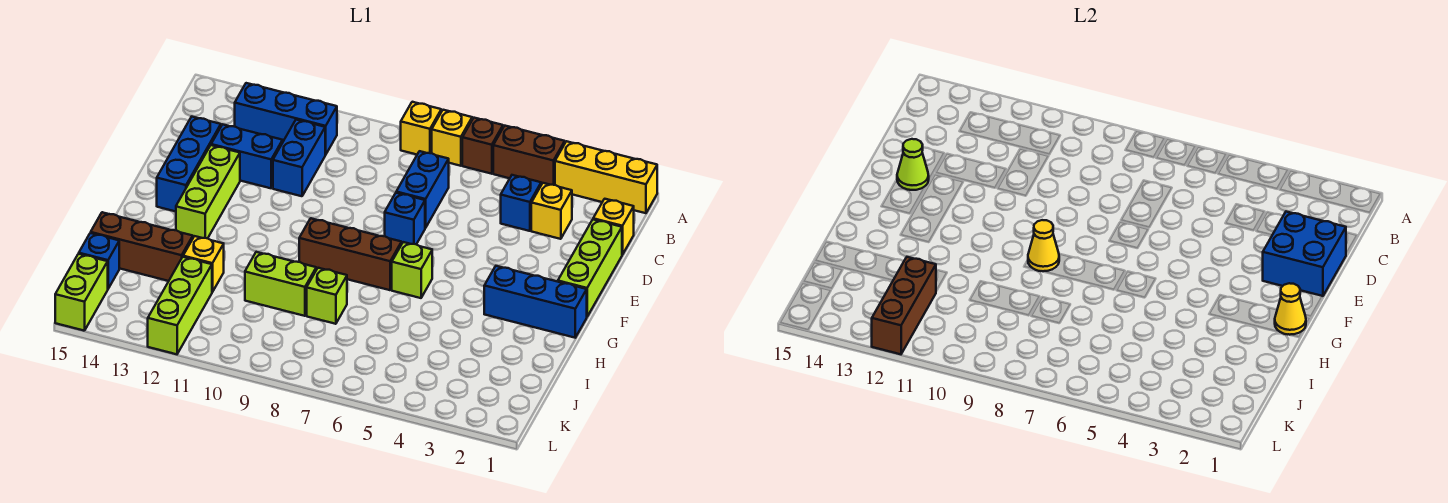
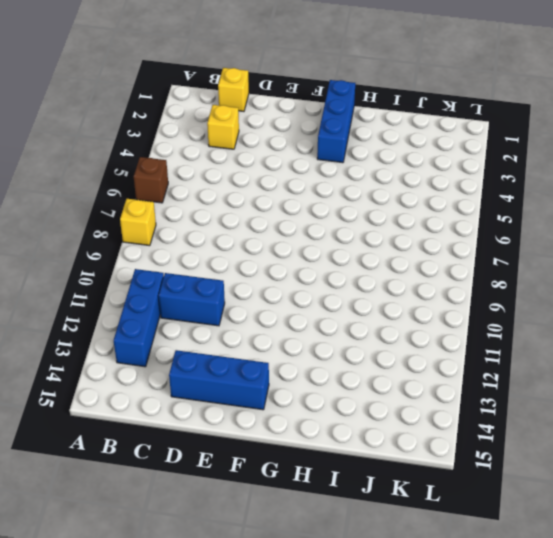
none -> yellow brick A1:A3 level 1
none -> brown brick A4:A5 level 1
none -> yellow brick A7 level 1
none -> blue brick C4 level 1

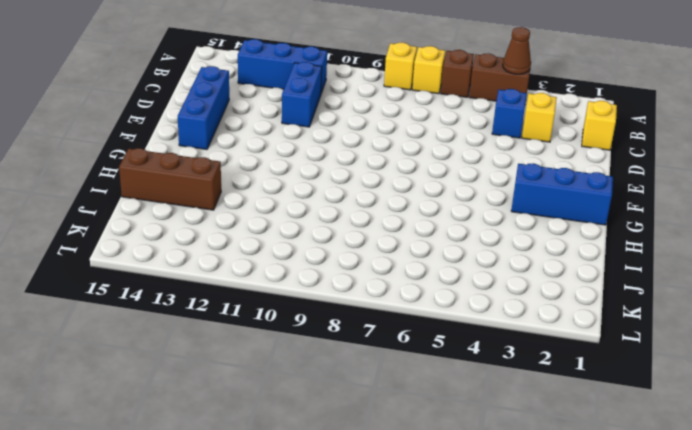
brown cone A4 level 2 -> none
none -> yellow brick A1:A3 level 1
none -> blue brick C7:D7 level 1
none -> lime brick D1:F1 level 1
none -> blue brick D12:D13 level 1

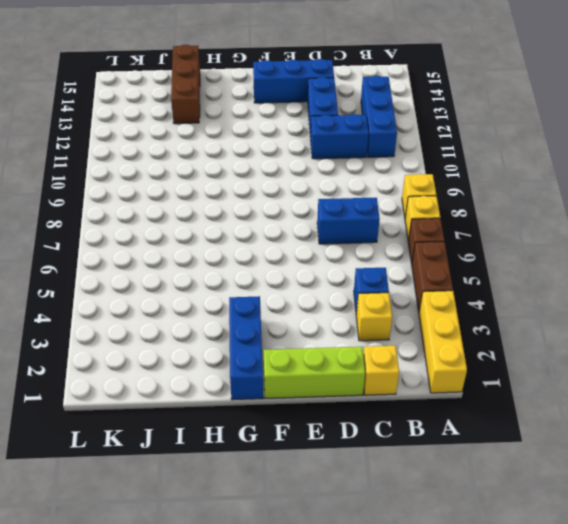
none -> blue brick E7 level 1
none -> lime brick E13:G13 level 1
none -> lime brick G6 level 1
none -> brown brick G7:G9 level 1

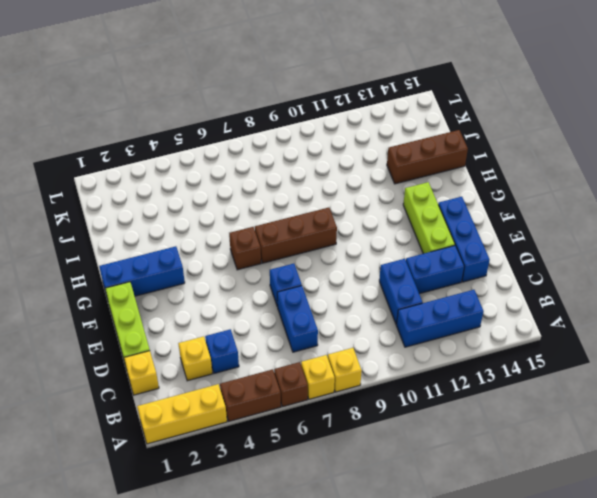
brown brick G6 level 1 -> lime brick G6 level 1
none -> lime brick I8 level 1
none -> lime brick I9:I10 level 1
none -> yellow brick I12 level 1
none -> lime brick J12:L12 level 1

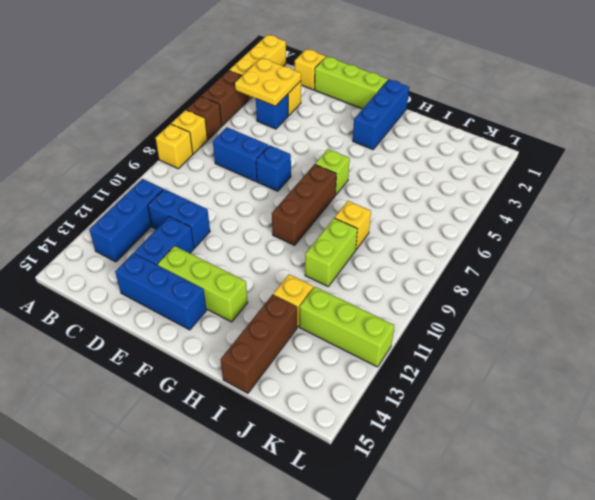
yellow plate B3:C4 level 2 -> none
yellow brick I8 level 1 -> lime brick I8 level 1
none -> blue brick J15 level 1
none -> lime brick K15:L15 level 1
none -> blue brick D1:E2 level 2
none -> lime cone E14 level 2

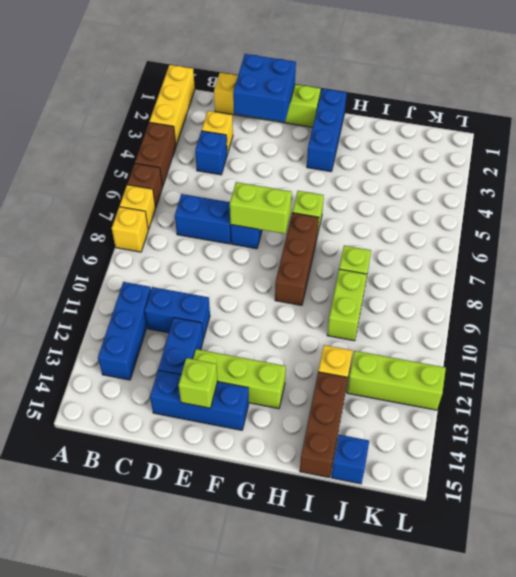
lime brick E7:F7 level 2 -> lime brick K15:L15 level 1
lime brick E14 level 2 -> lime cone E14 level 2
none -> yellow cone G1 level 2
none -> yellow cone G9 level 2
none -> brown brick J12:L12 level 2

